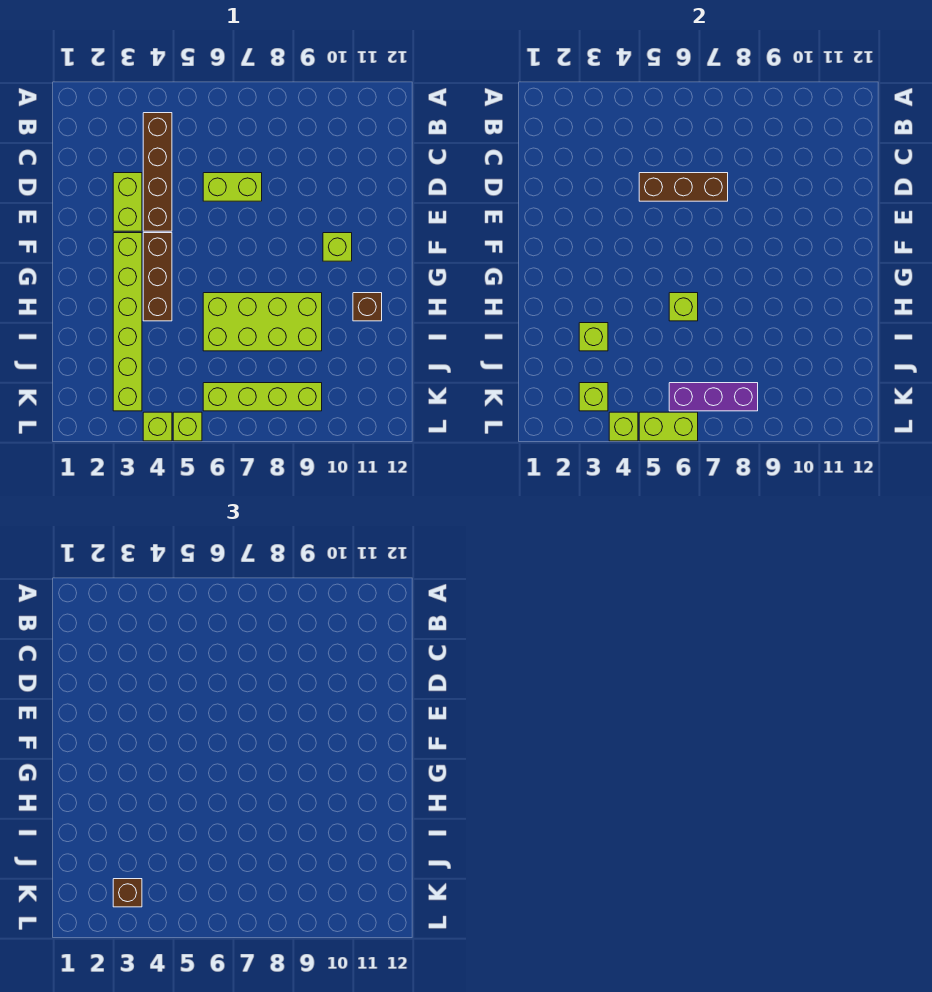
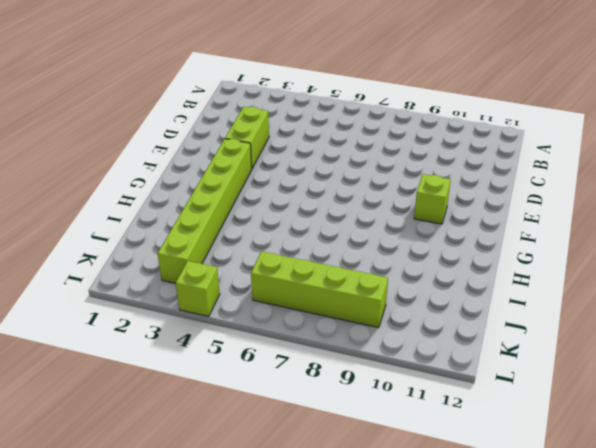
none -> brown brick B4:E4 level 1
none -> lime brick D6:D7 level 1
none -> brown brick F4:H4 level 1

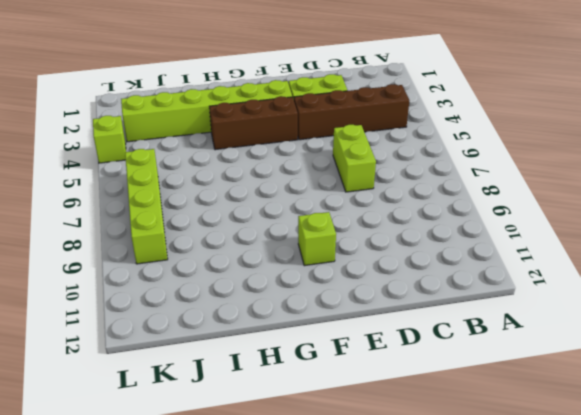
none -> lime brick H6:I9 level 1
none -> brown brick H11 level 1
none -> lime brick L5 level 1

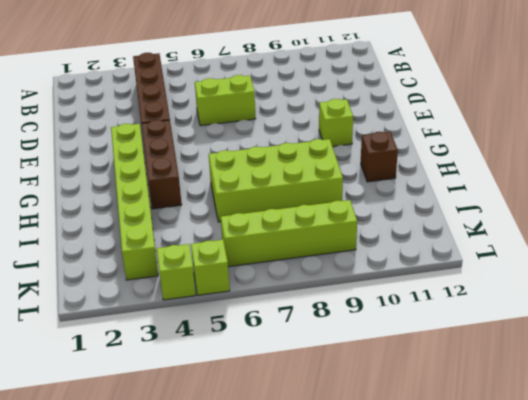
none -> lime brick D3:E3 level 1
none -> brown brick D5:D7 level 2
none -> lime brick H6 level 2

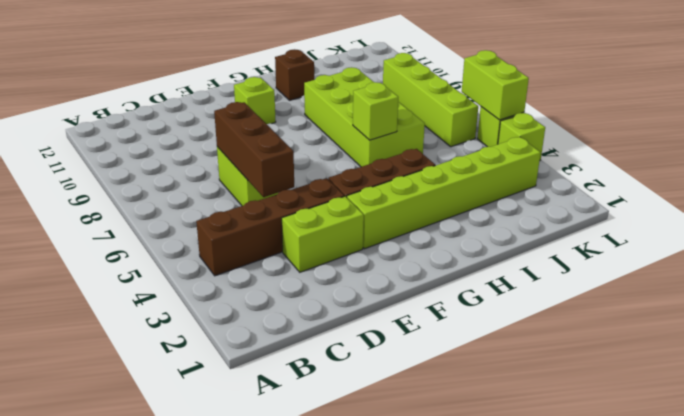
none -> lime brick I3 level 2
none -> lime brick K3 level 2
none -> purple brick K6:K8 level 2

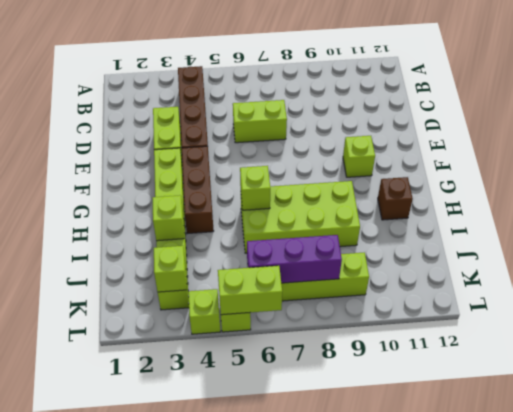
none -> brown brick D5:D7 level 2
none -> lime brick L4 level 2
none -> brown brick K3 level 3

